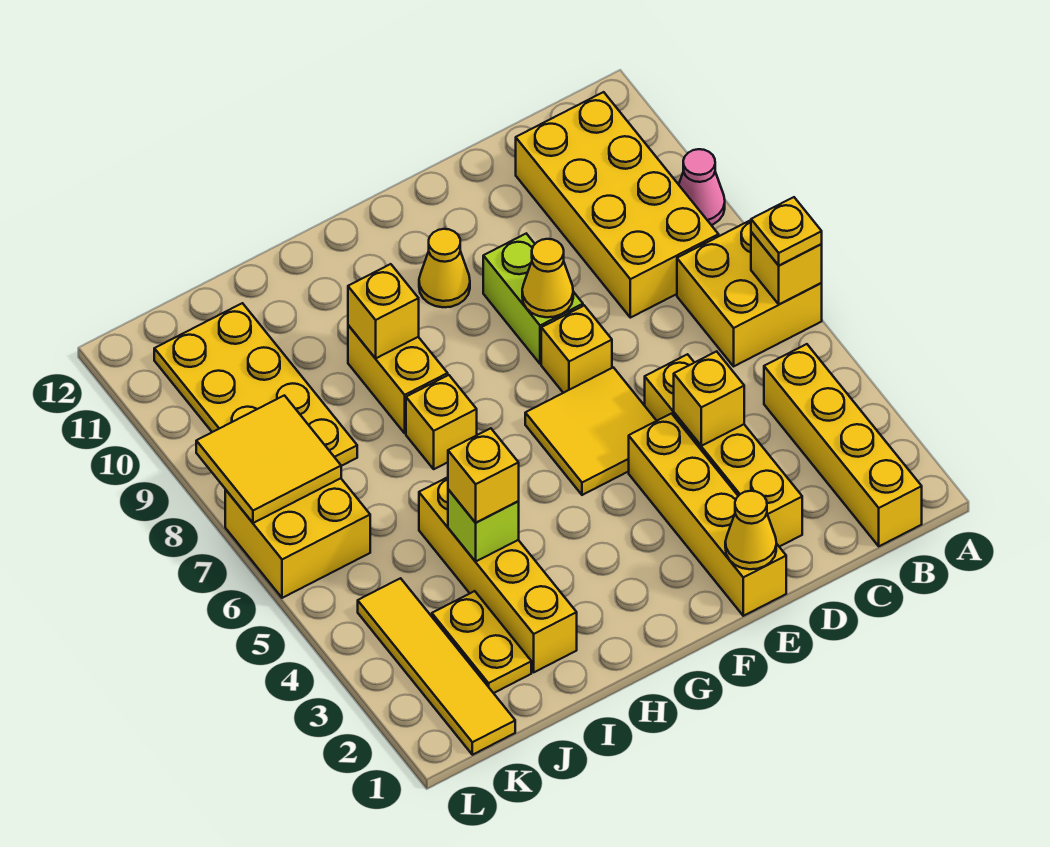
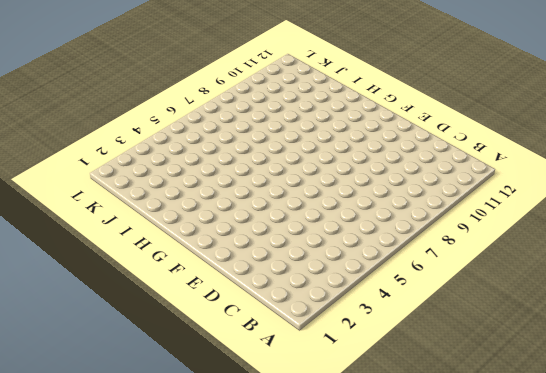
none -> yellow brick A6:B7 level 1
none -> pink cone A9 level 1
none -> yellow brick B1:B4 level 1

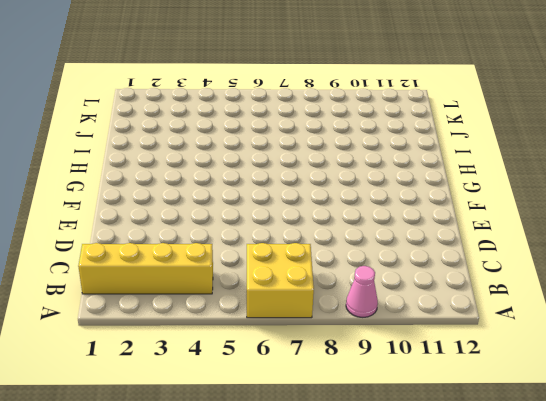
none -> yellow brick B8:C11 level 1
none -> yellow brick D2:D5 level 1
none -> yellow brick E1:E4 level 1

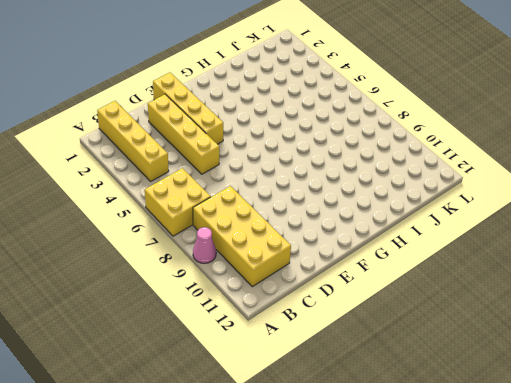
none -> yellow tile E5:F6 level 1
none -> yellow brick E7 level 1
none -> lime brick E8:E9 level 1

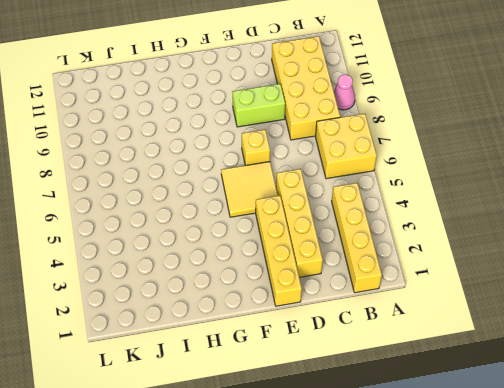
lime brick D9:E9 level 1 -> lime brick E8:E9 level 1
none -> yellow cone F10 level 1
none -> yellow brick H7 level 1
none -> yellow brick H8:H9 level 1

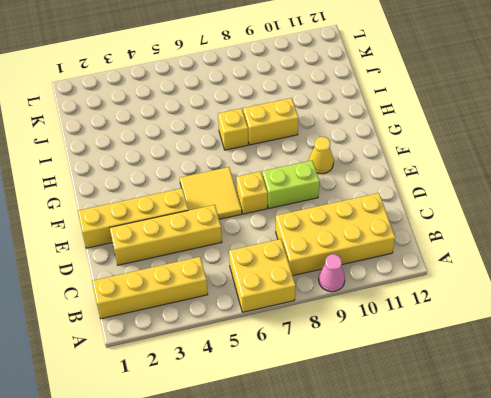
none -> yellow brick I2:I5 level 1
none -> yellow plate J2:J3 level 1
none -> yellow plate J8:K11 level 1

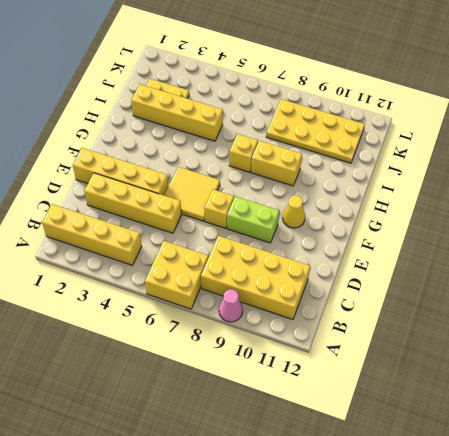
none -> yellow tile K1:K4 level 1
none -> yellow brick K6:L7 level 1
none -> yellow brick A6 level 2

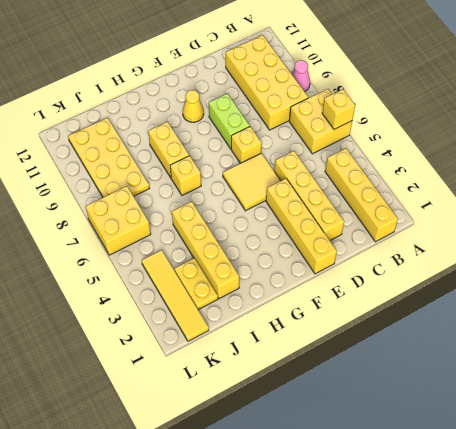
none -> yellow brick D4 level 2
none -> yellow cone E1 level 2
none -> yellow cone E8 level 2

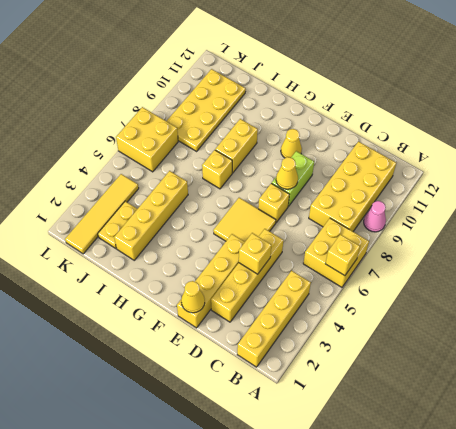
none -> yellow brick H9 level 2
none -> lime brick I4 level 2
none -> yellow tile K7:L8 level 2

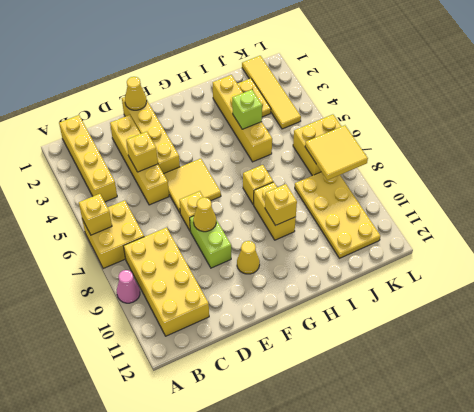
none -> yellow plate A6 level 3
none -> yellow brick I4 level 3

